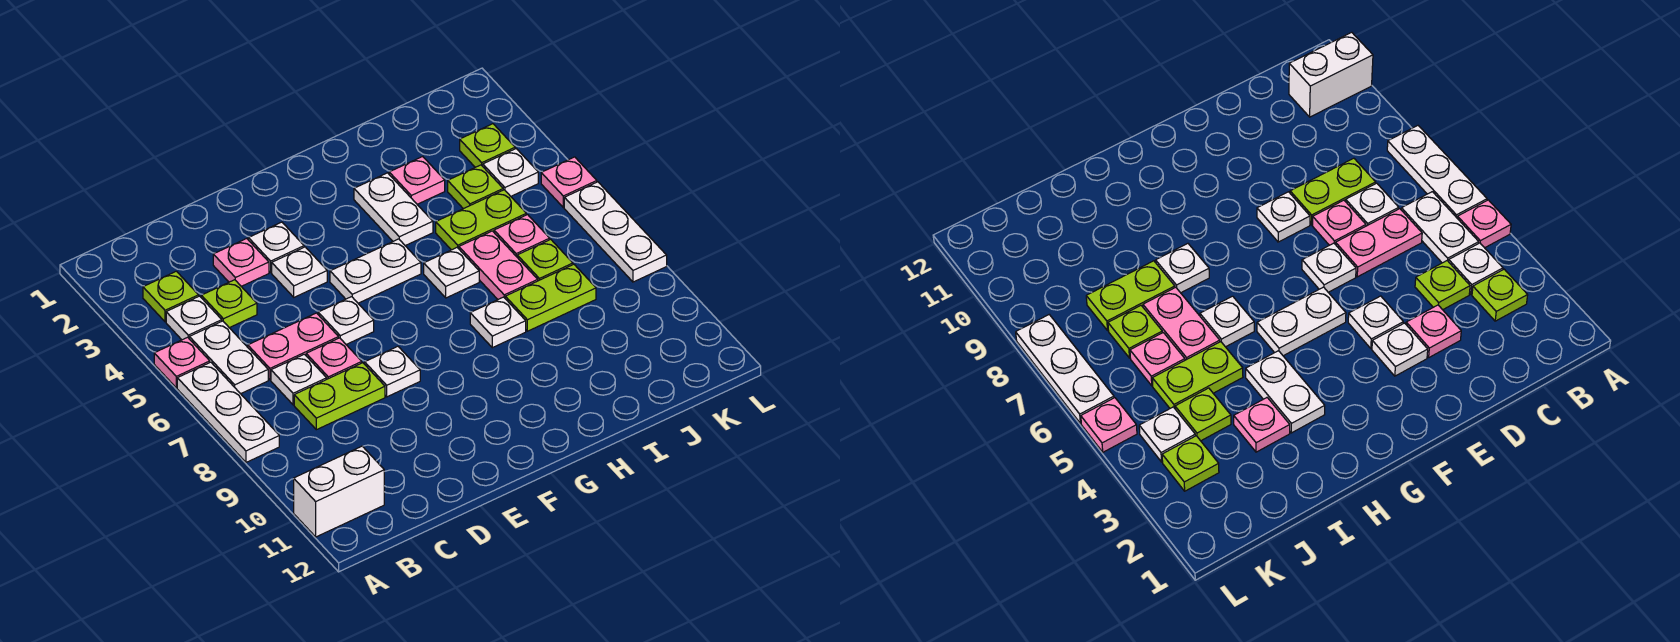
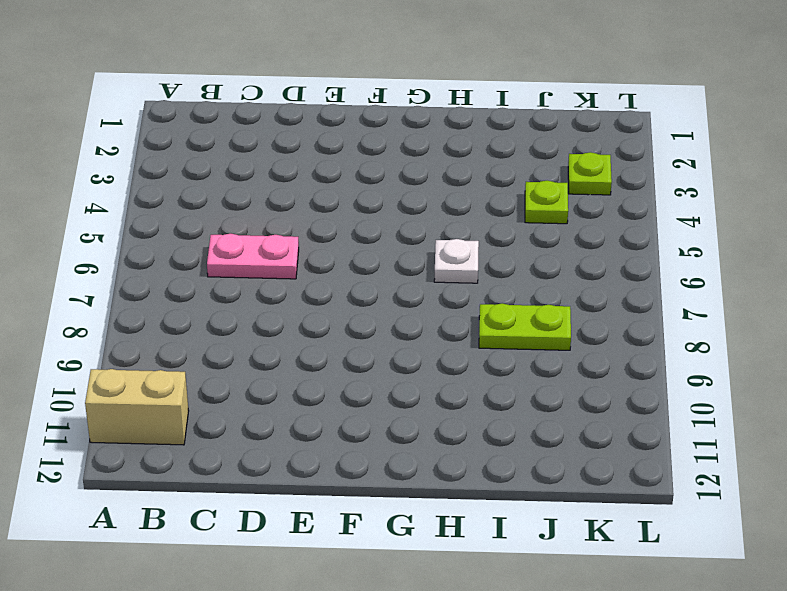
tan brick A11:B11 level 1 -> white brick A11:B11 level 1
none -> pink plate A5 level 1
none -> white plate A6:A8 level 1
none -> lime plate B3 level 1
none -> white plate B4 level 1

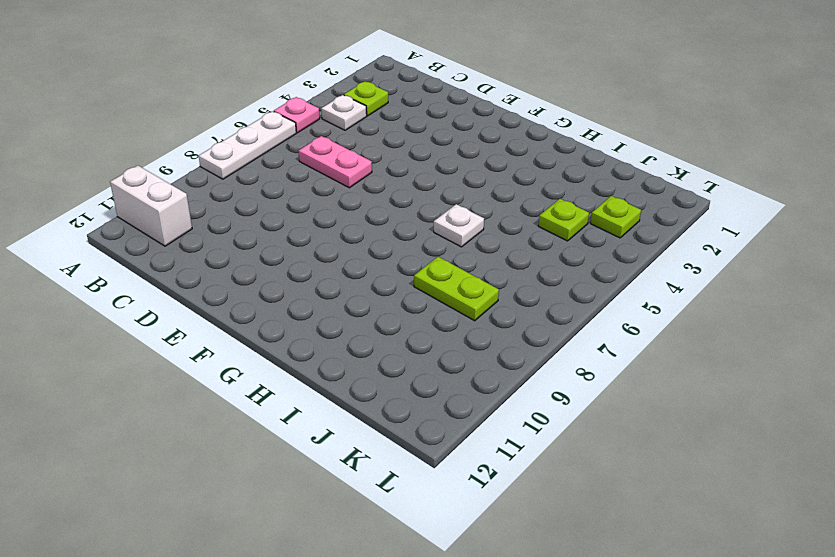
none -> white plate B5:B6 level 1
none -> lime plate C4 level 1
none -> white plate C7 level 1
none -> lime plate C8:D8 level 1

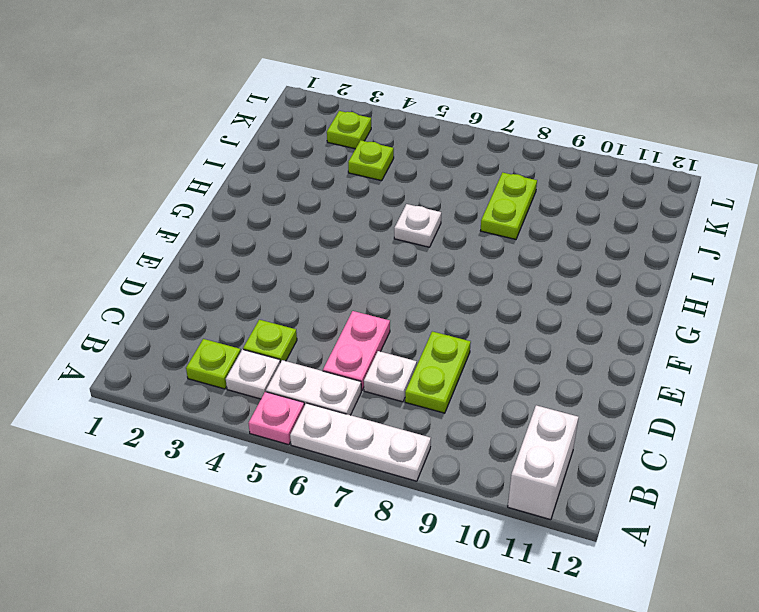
none -> pink plate D3 level 1
none -> pink plate D7 level 1
none -> white plate E3 level 1
none -> white plate E4 level 1

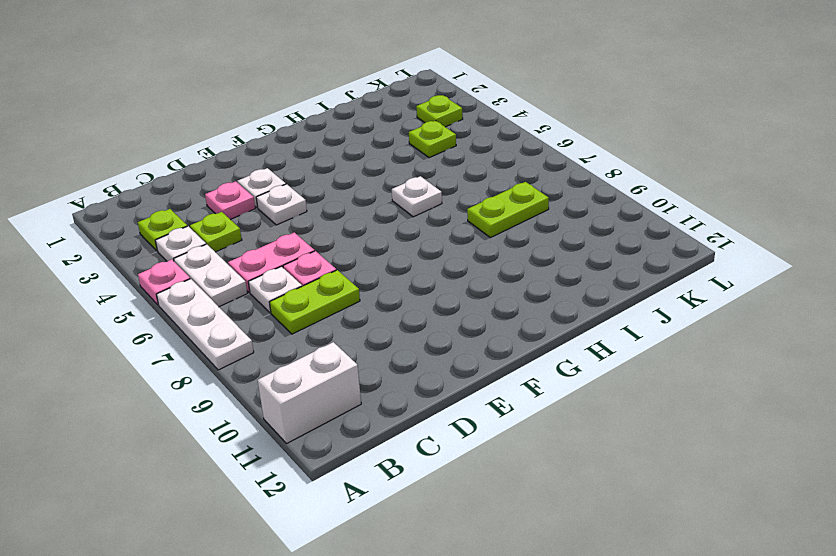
none -> white plate E6 level 1
none -> white plate E8 level 1
none -> white plate F5:G5 level 1
none -> white plate H3:H4 level 1

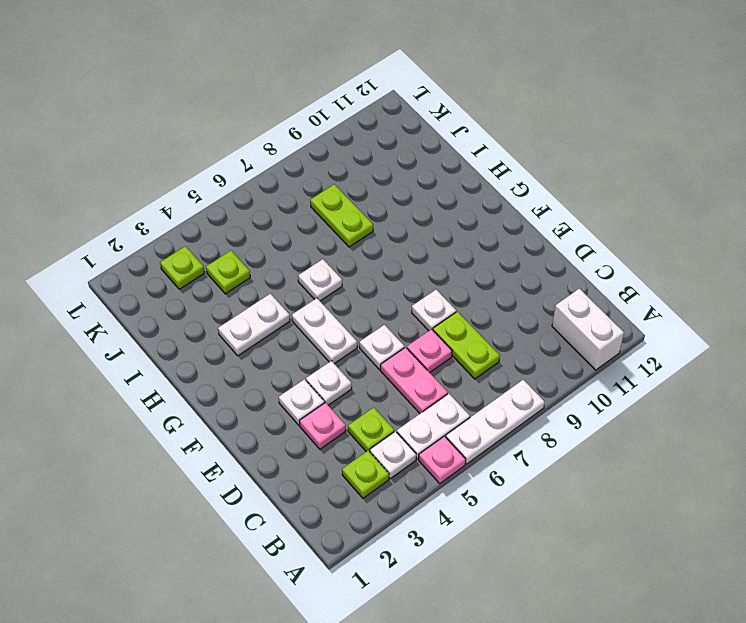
none -> white plate C7 level 1
none -> white plate H8 level 1
none -> pink plate I3 level 1
none -> lime plate I5:J5 level 1

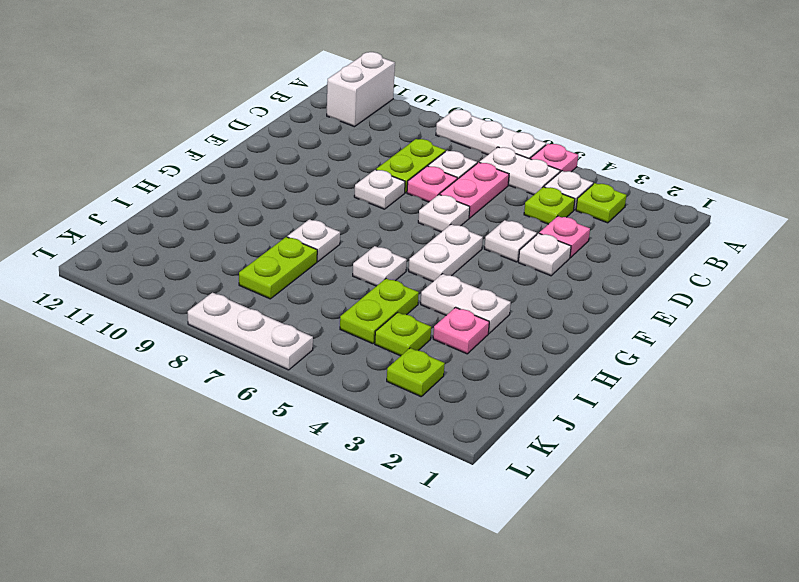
none -> pink plate I6:I7 level 1
none -> pink plate J6 level 1
none -> lime plate J7 level 1
none -> white plate K4 level 1

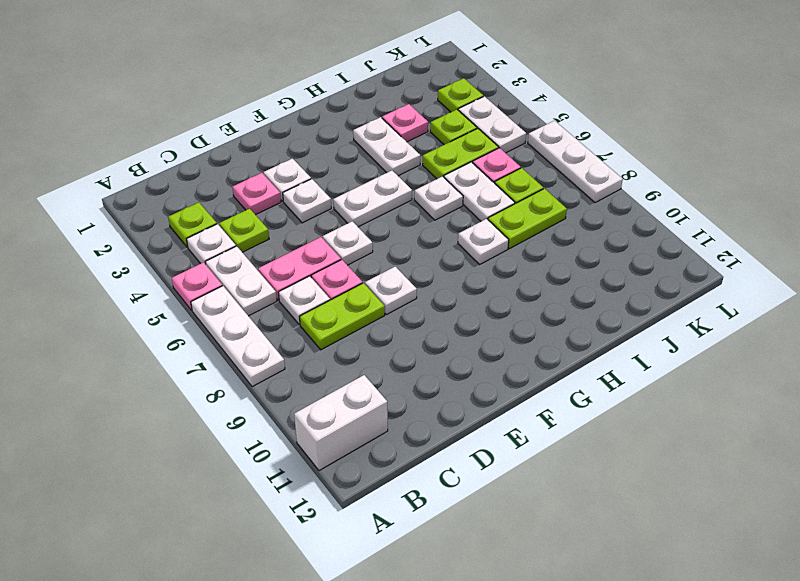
white plate I6:I7 level 1 -> pink plate I6:I7 level 1
white plate K4:K5 level 1 -> white plate K4 level 1
none -> pink plate L5 level 1

